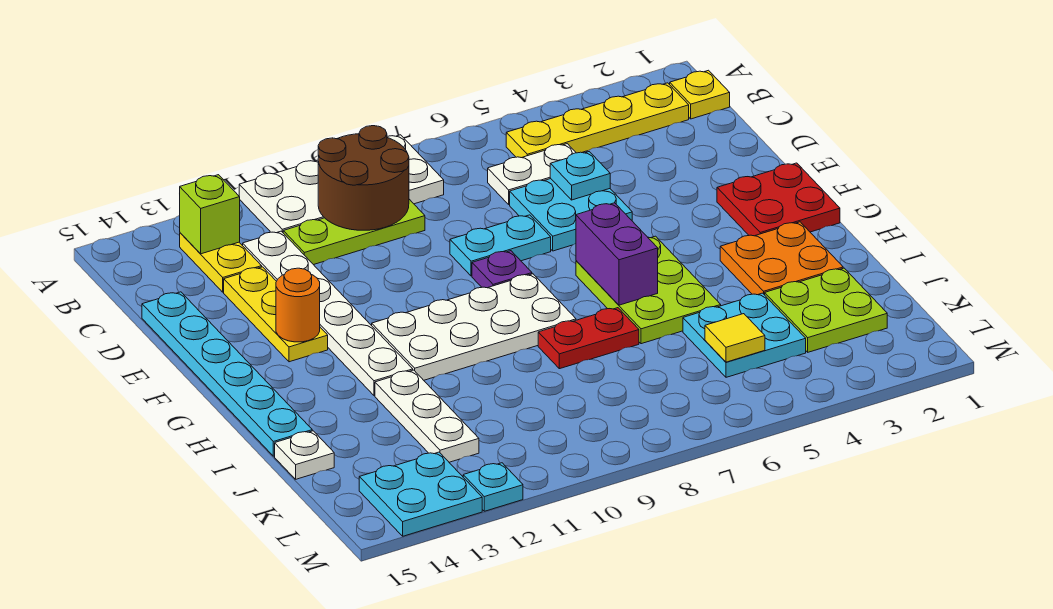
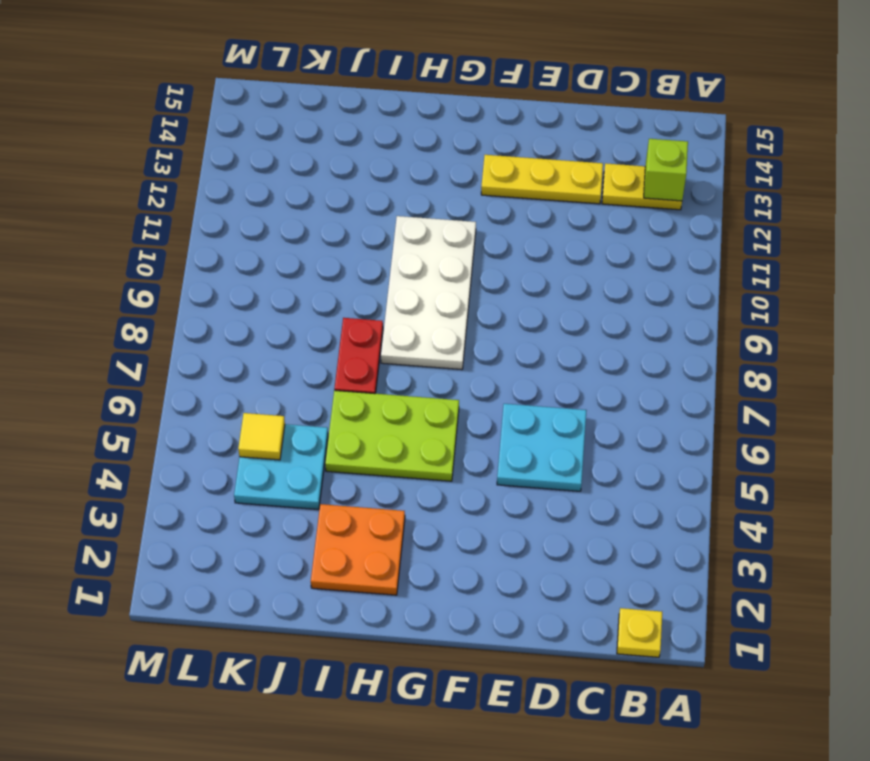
none -> white plate A8:B11 level 1
none -> yellow plate B2:B5 level 1
none -> white plate C5:C6 level 1

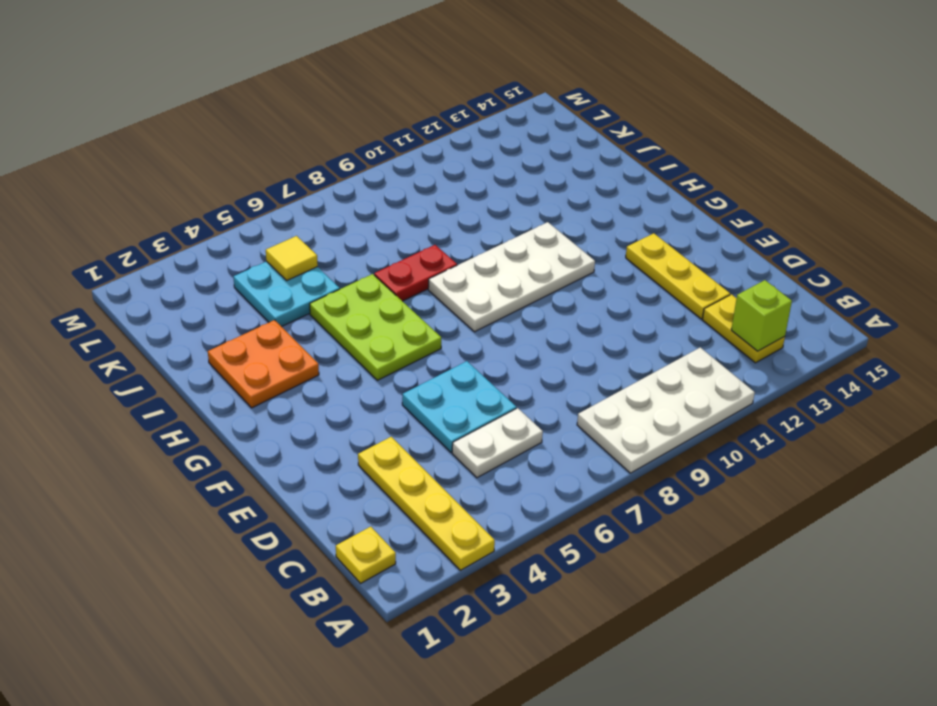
yellow plate A3:D3 level 1 -> yellow plate B2:B5 level 1
none -> lime plate C9:C11 level 1
none -> white plate C12:H12 level 1
none -> cyan plate D15:I15 level 1

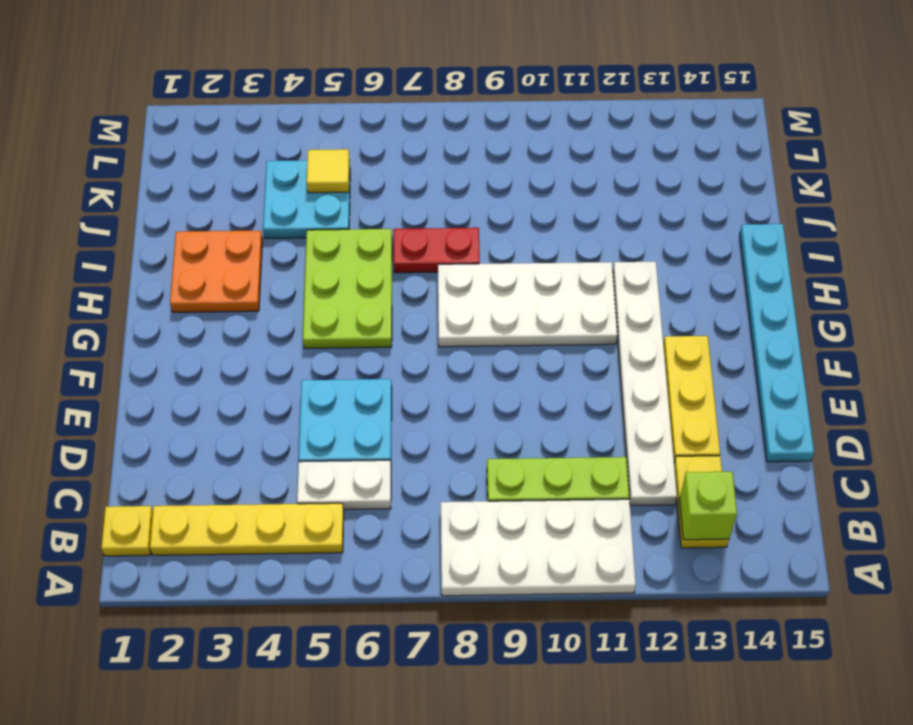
none -> cyan plate E7:E8 level 1
none -> red plate F1:G2 level 1
none -> purple plate F8 level 1

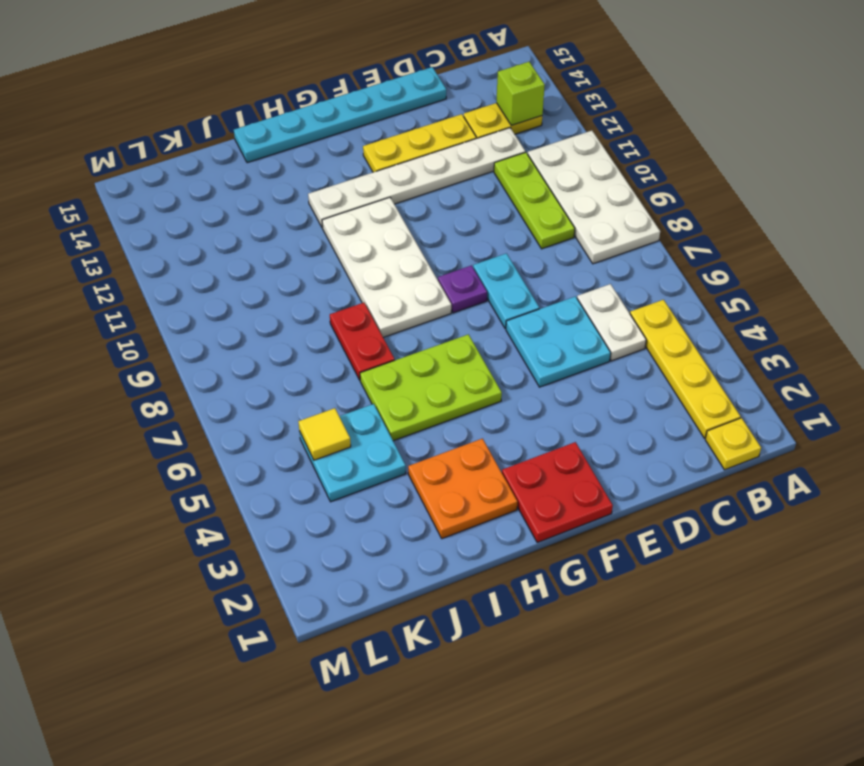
none -> white plate I12:K12 level 1
none -> lime plate J2:K3 level 1
none -> white plate J15 level 1

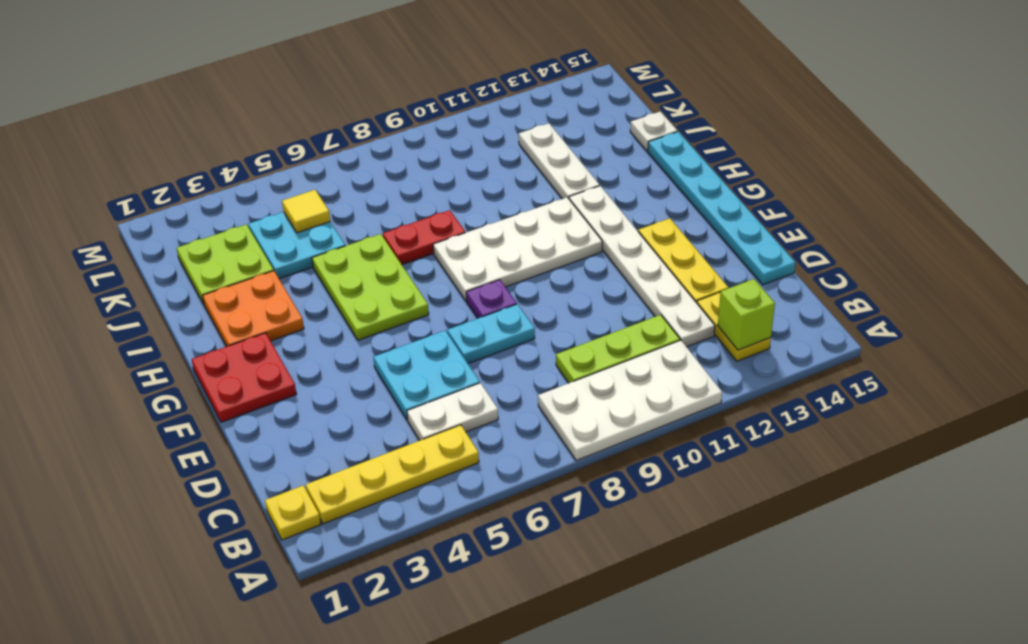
none -> cyan plate L13:M14 level 1
none -> cyan plate M12 level 1
none -> brown round brick B9:C10 level 2

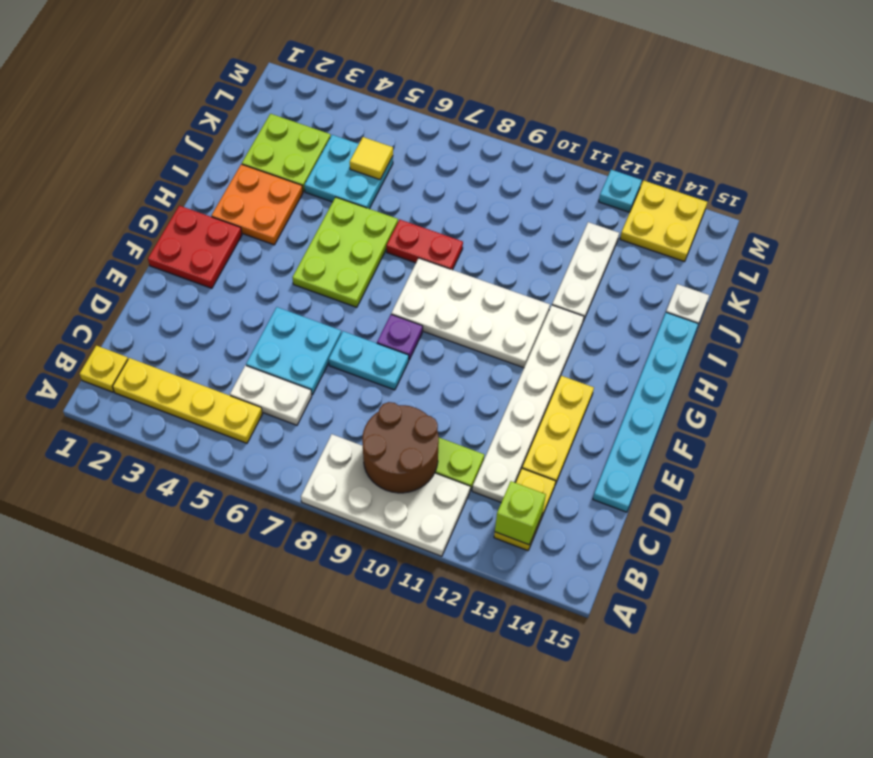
yellow plate L13:M14 level 1 -> cyan plate L13:M14 level 1
none -> cyan plate D5 level 2
none -> orange round brick F13 level 2
none -> purple brick G6:H6 level 2

